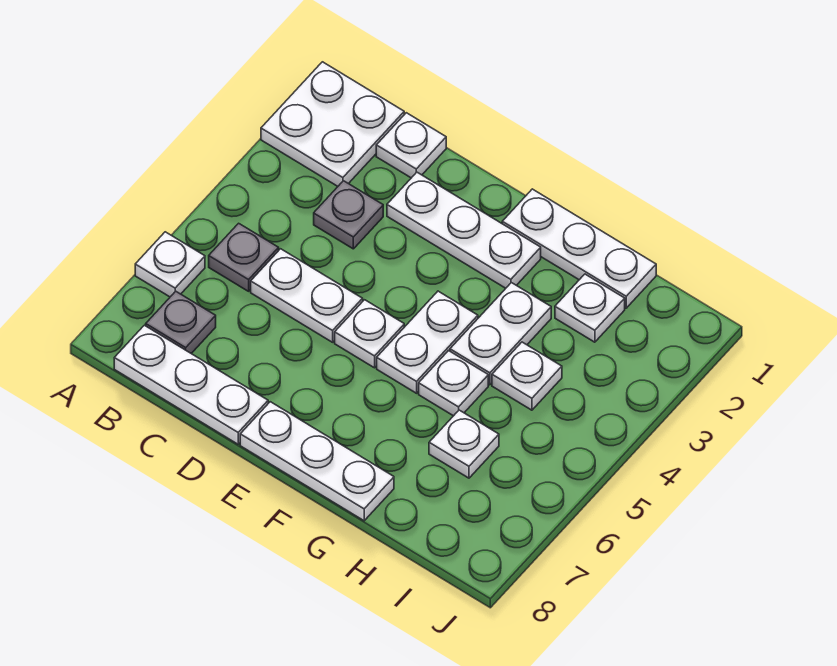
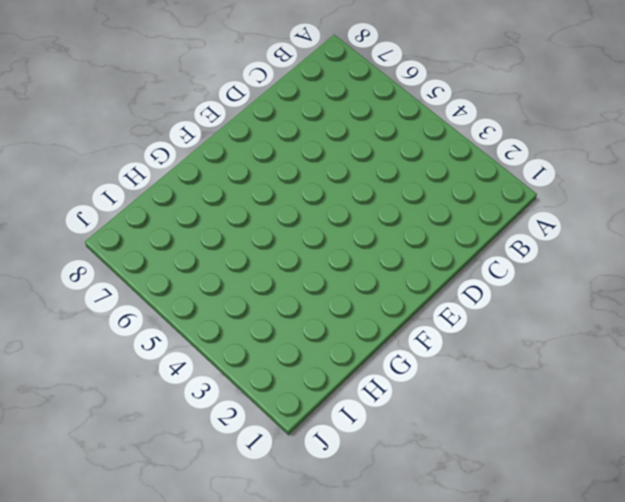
none -> white plate A1:B2 level 1
none -> white plate A6 level 1
none -> grey plate B5 level 1

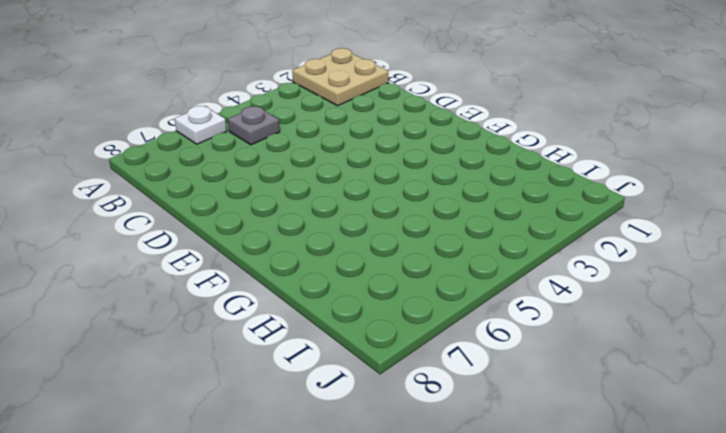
tan plate A1:B2 level 1 -> white plate A1:B2 level 1
none -> grey plate B7 level 1
none -> white plate B8:D8 level 1
none -> white plate C1 level 1

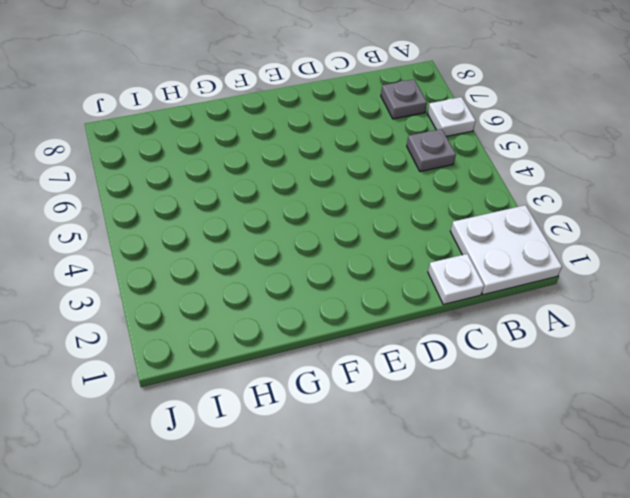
none -> white plate B8:D8 level 1
none -> grey plate C3 level 1
none -> white plate C5:D5 level 1

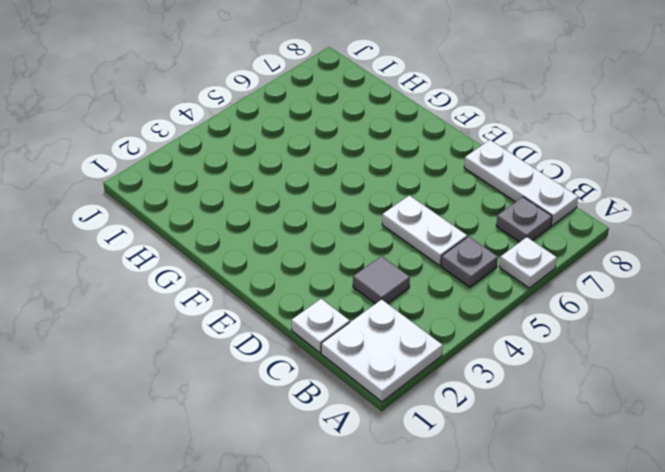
grey tile C3 level 1 -> grey plate C3 level 1
none -> white plate D2:F2 level 1
none -> white plate E5 level 1
none -> white plate E8:G8 level 1

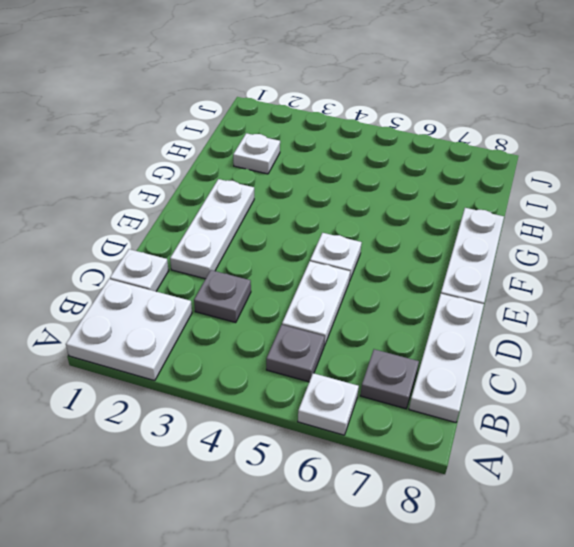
none -> white plate F1:H1 level 1
none -> white plate F4:F5 level 1
none -> white plate G3:G4 level 1

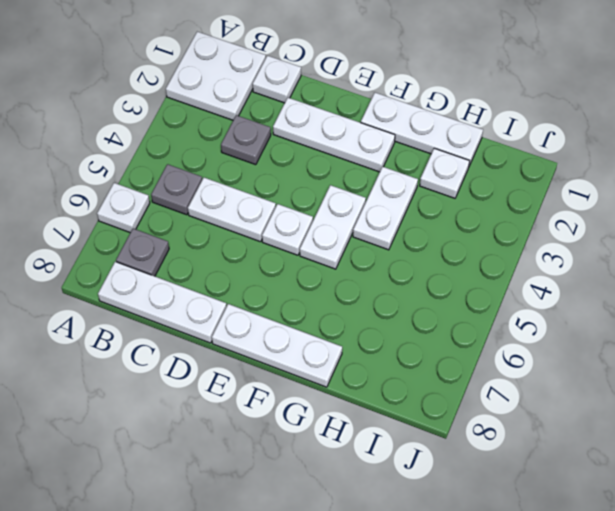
none -> white plate G5 level 1
none -> white plate H4 level 1
none -> white plate H6 level 1

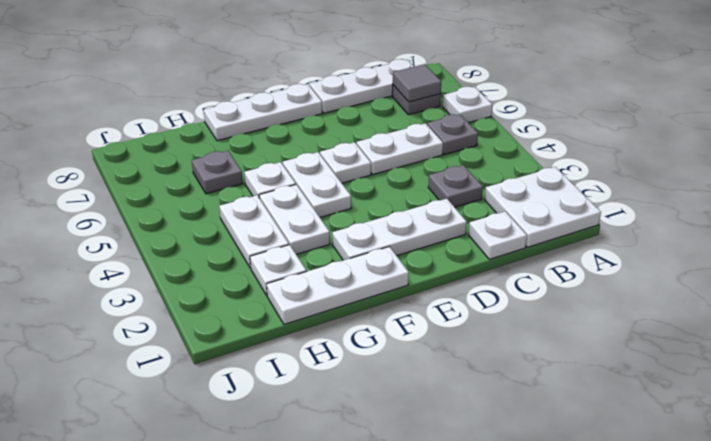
grey tile B7 level 2 -> none
white plate H3:H4 level 1 -> white plate H4 level 1
grey plate H6 level 1 -> white plate H6 level 1

